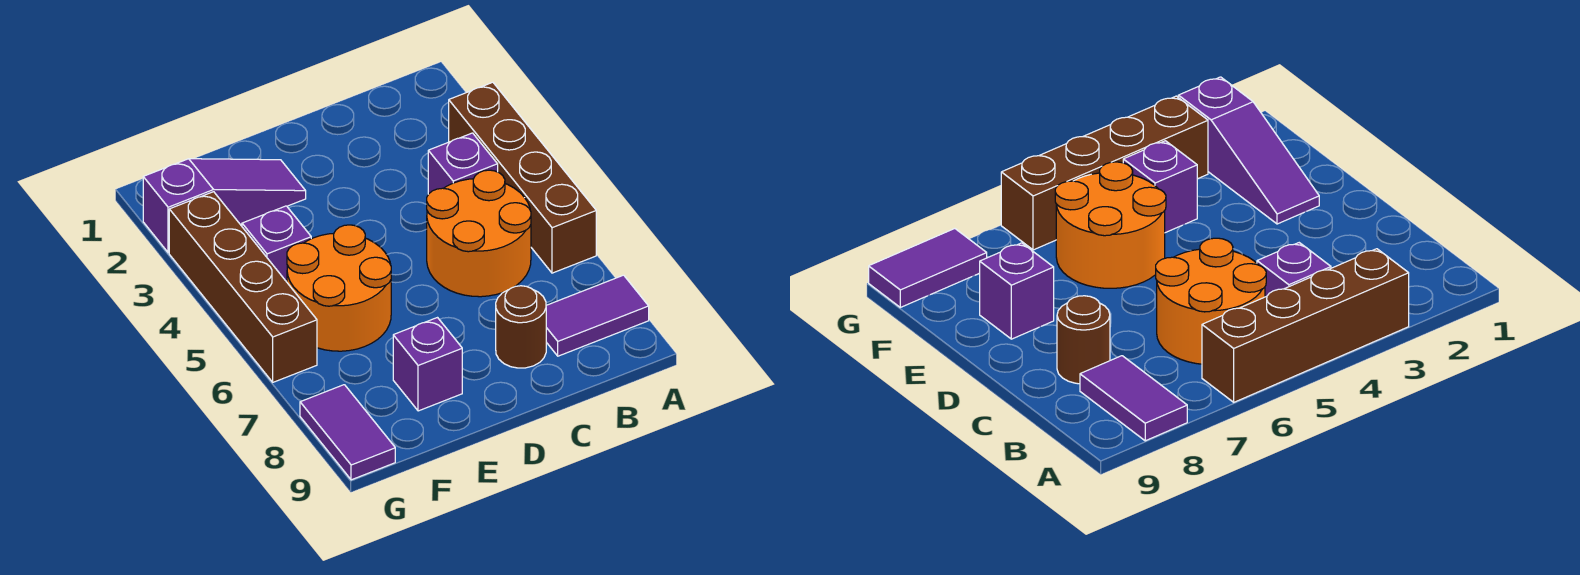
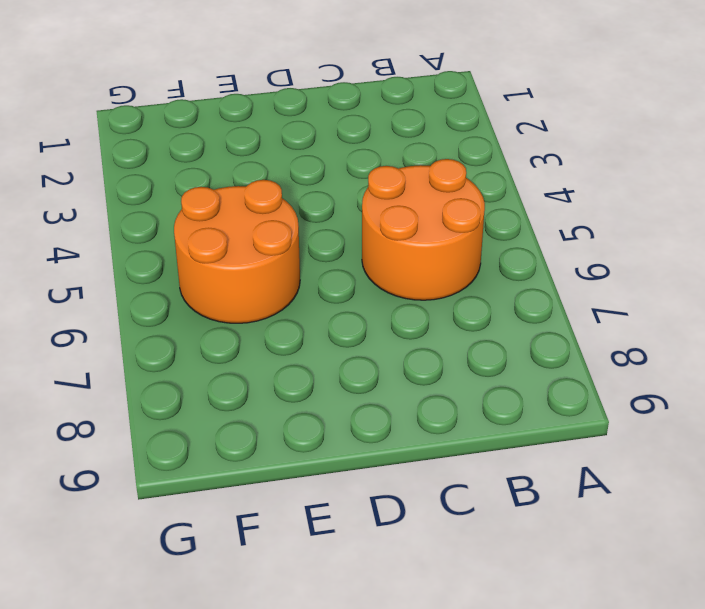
none -> brown brick A3:A6 level 1
none -> purple tile A8:B8 level 1

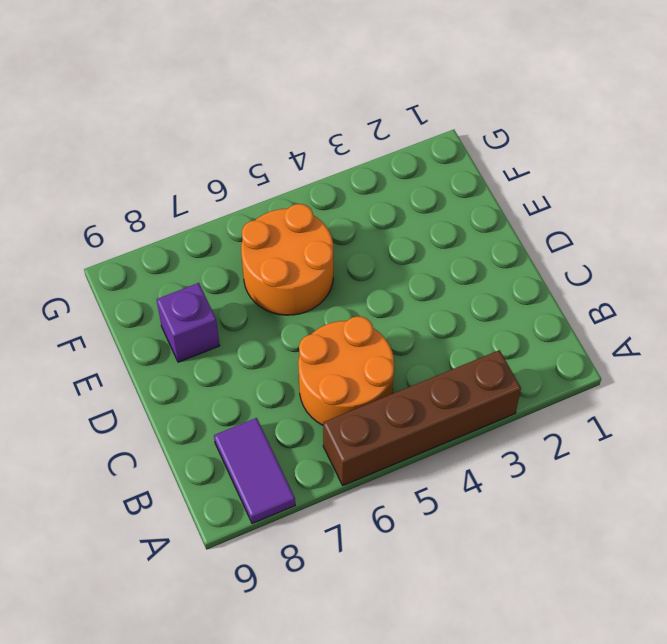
none -> purple brick B4 level 1
none -> brown round brick C8 level 1

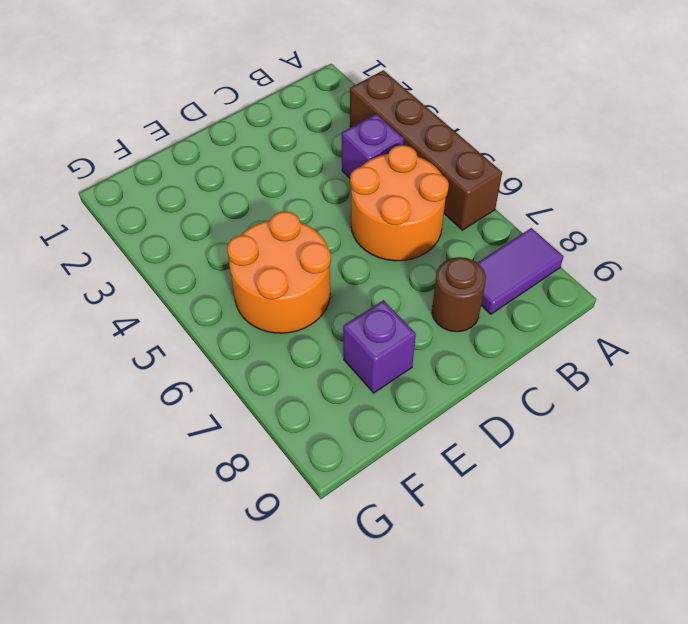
none -> purple slope E2:G2 level 1 top G
none -> purple brick F4 level 1

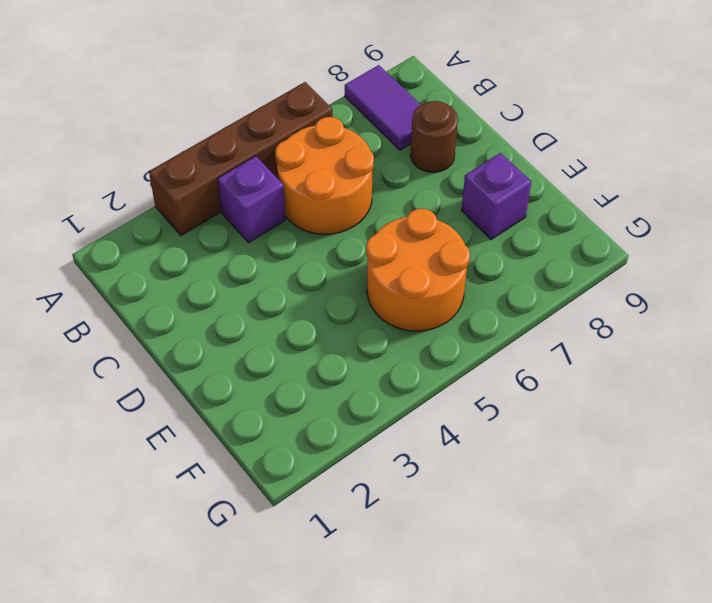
none -> purple slope E2:G2 level 1 top G
none -> purple brick F4 level 1

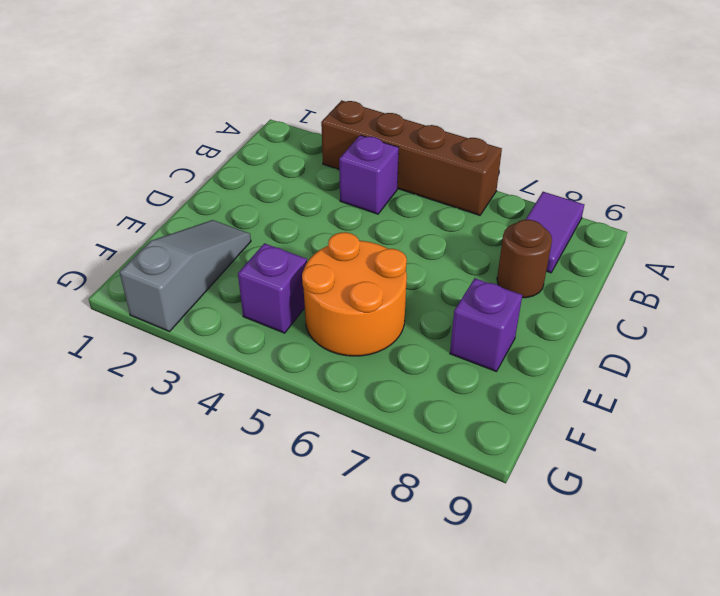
grey slope E2:G2 level 1 top G -> purple slope E2:G2 level 1 top G
none -> orange round brick B5:C6 level 1
none -> brown brick G3:G6 level 1

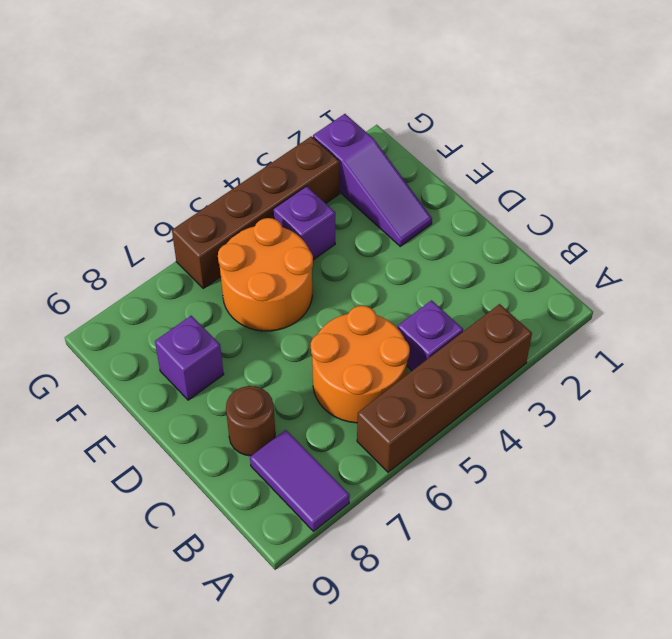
none -> purple tile G8:G9 level 1

